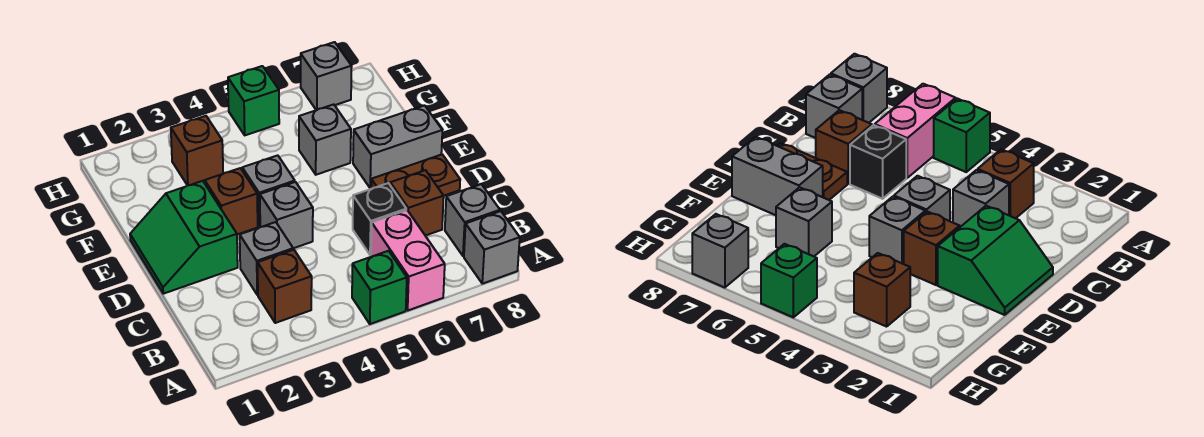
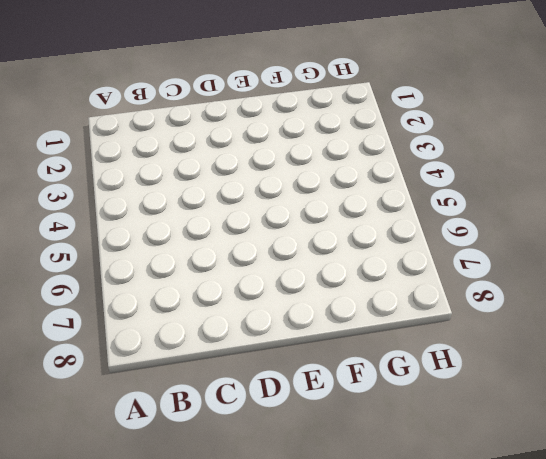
none -> green brick A5 level 1
none -> pink brick A6:B6 level 1
none -> grey brick A8 level 1

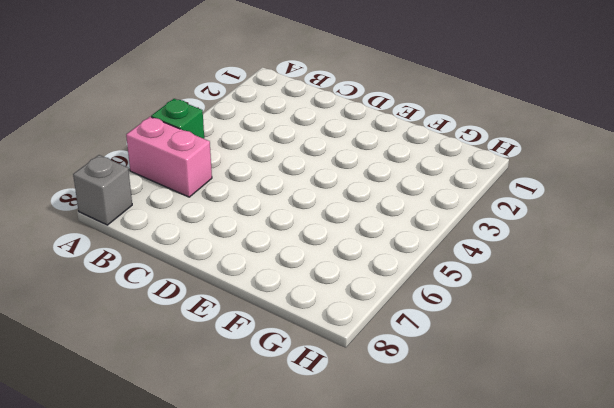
none -> brown brick B3 level 1
none -> grey brick B8 level 1
none -> grey brick C3 level 1

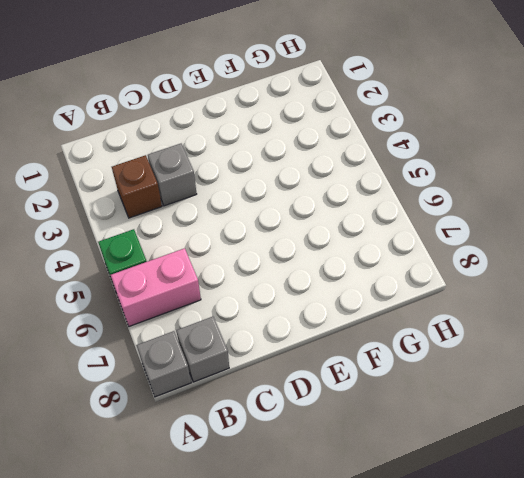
none -> black brick C6 level 1
none -> brown brick C7 level 1
none -> green slope D1:E2 level 1 top 2

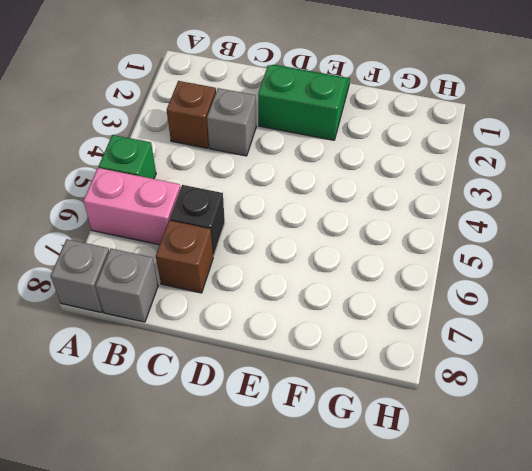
none -> grey brick D4 level 1
none -> brown plate D7:D8 level 1
none -> brown brick E3 level 1

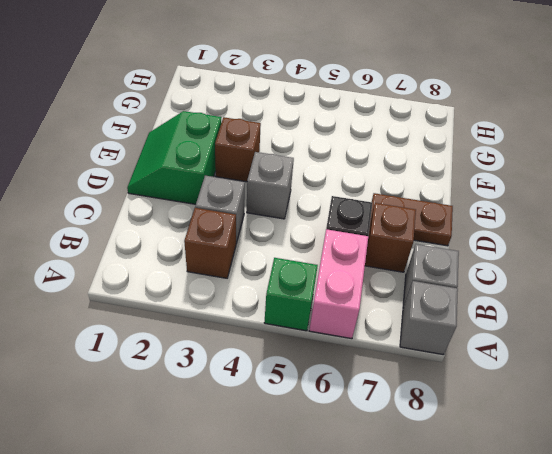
none -> grey brick E4 level 1
none -> grey brick E7:E8 level 1
none -> grey brick F6 level 1

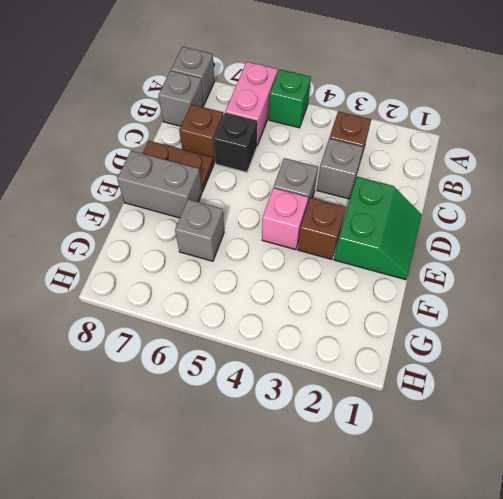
pink brick E4 level 1 -> grey brick E4 level 1
none -> brown brick G3 level 1
none -> green brick H5 level 1
none -> grey brick H7 level 1

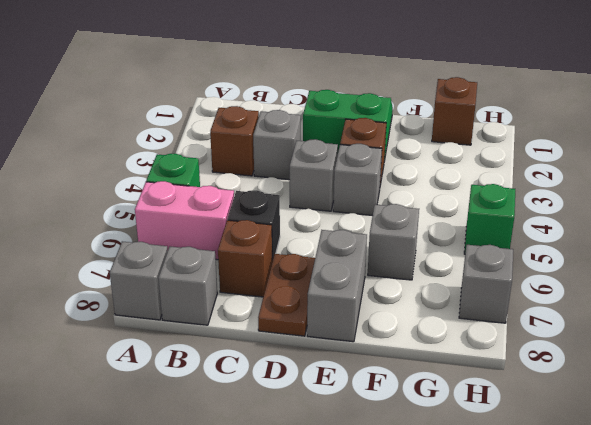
brown brick G1 level 1 -> brown brick G3 level 1

